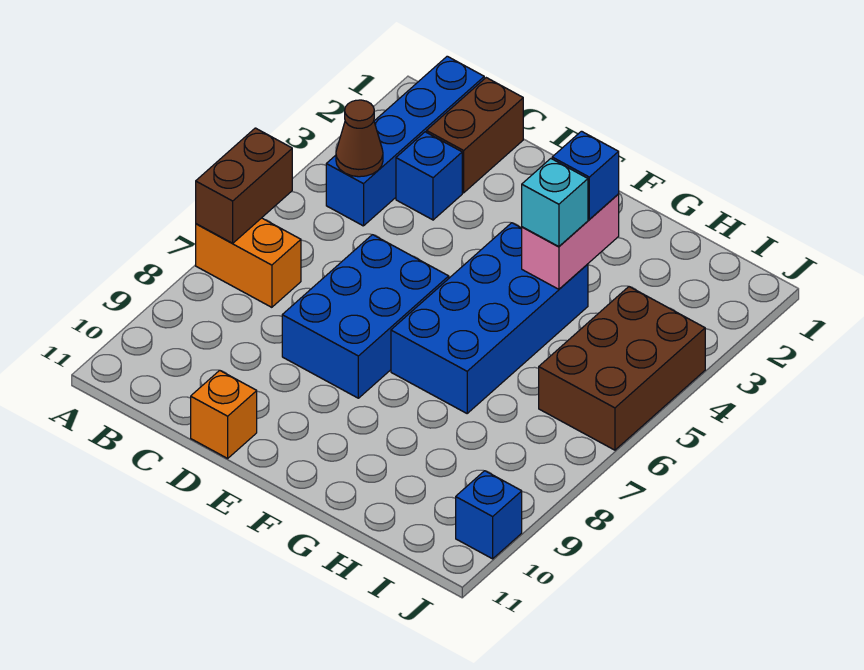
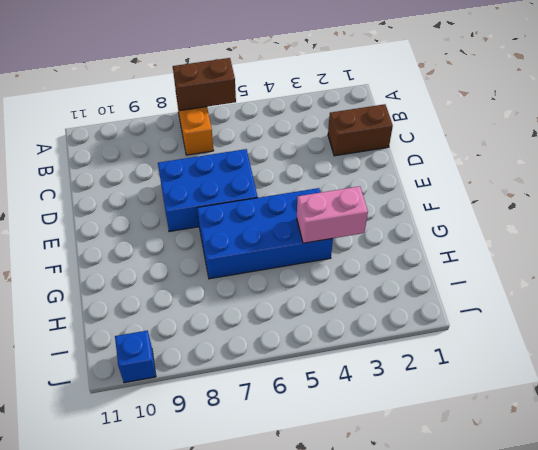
none -> blue brick B1:B4 level 1
none -> blue brick C3 level 1
none -> orange brick D11 level 1

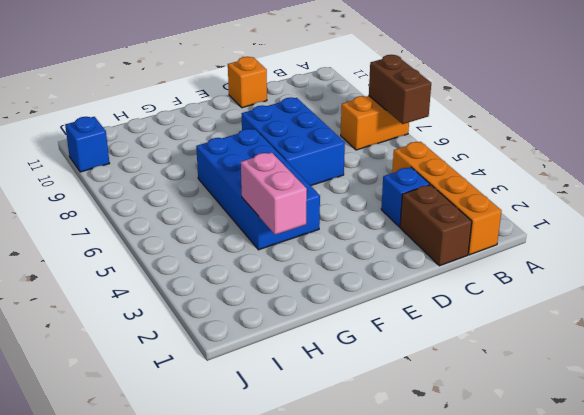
orange brick B1:B4 level 1 -> blue brick B1:B4 level 1
none -> brown brick I4:J6 level 1
none -> brown cone B4 level 2
none -> blue brick G3 level 3

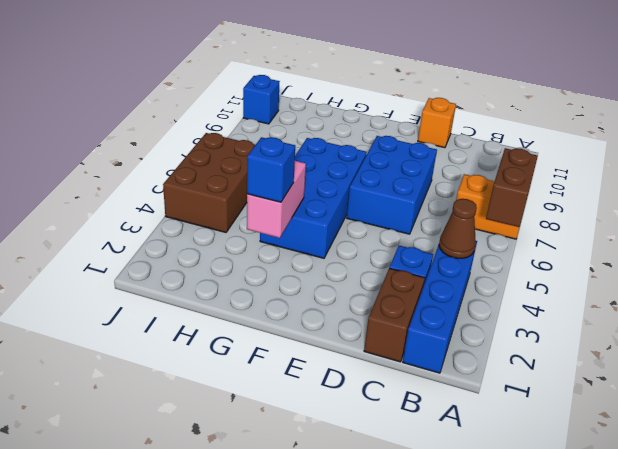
none -> cyan brick G4 level 3

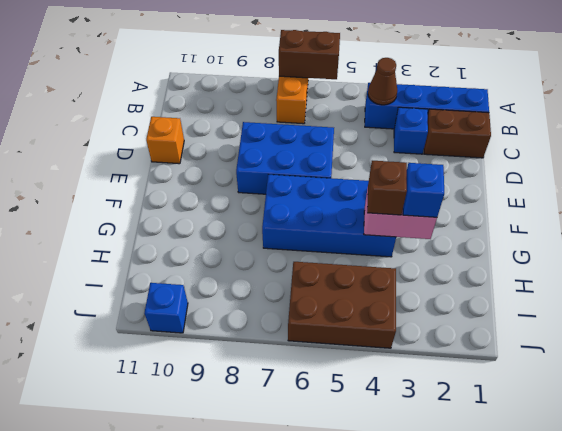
brown brick G4 level 3 -> cyan brick G4 level 3

